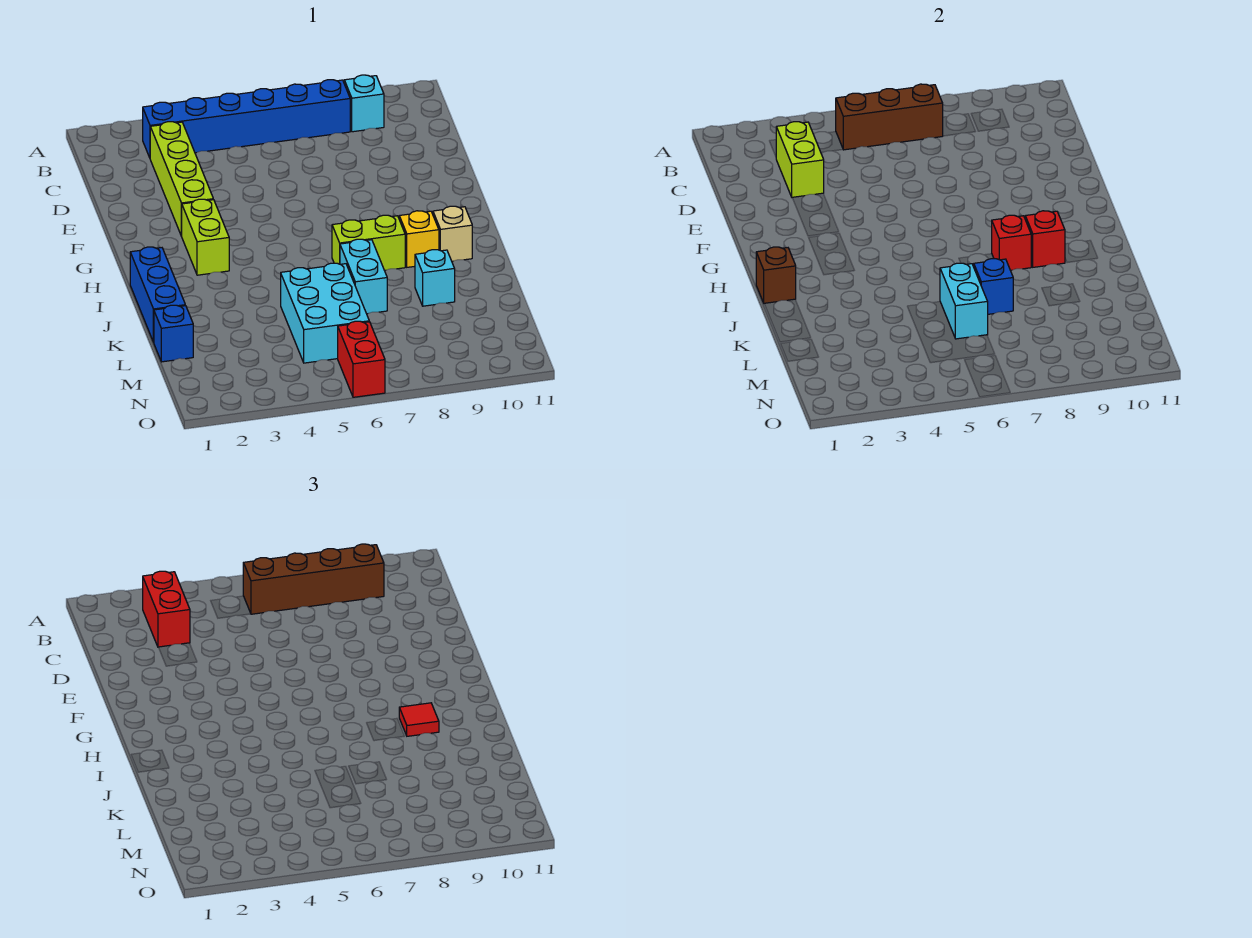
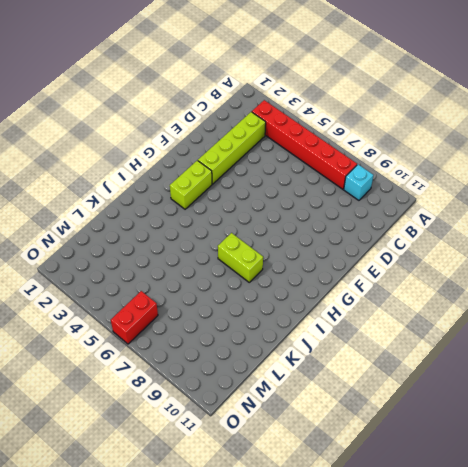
red brick B3:B8 level 1 -> blue brick B3:B8 level 1
none -> blue brick I1:K1 level 1
none -> yellow brick I9 level 1
none -> tan brick I10 level 1

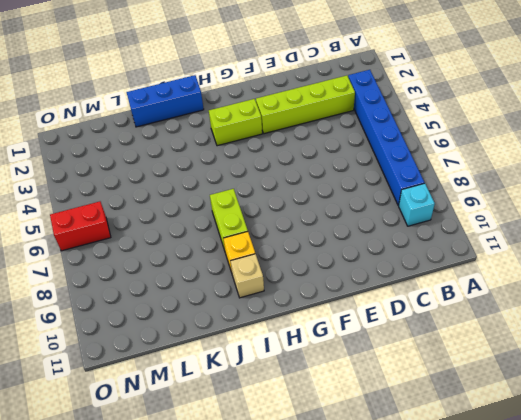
none -> cyan brick J7:K7 level 1
none -> cyan brick K5:M6 level 1
none -> cyan brick K9 level 1

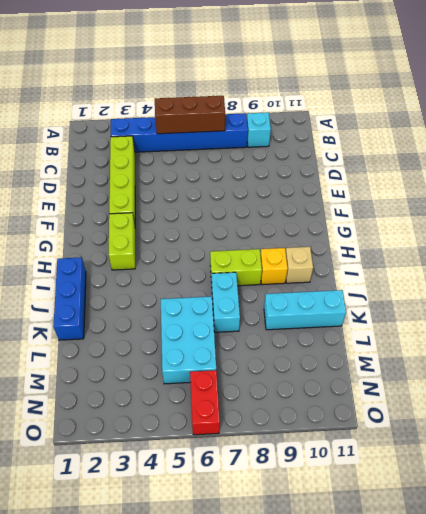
cyan brick K9:K11 level 1 -> cyan brick K9 level 1
none -> blue brick L1 level 1
none -> lime brick C3:D3 level 2
none -> brown brick I1 level 2

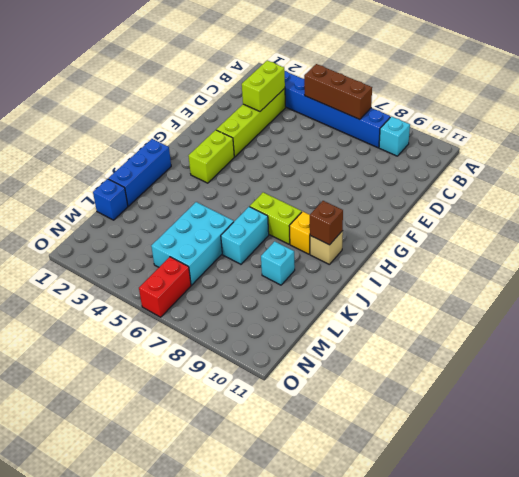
brown brick I10 level 2 -> brown brick I1 level 2
none -> red brick I8 level 2
none -> red brick I9 level 2
none -> cyan brick K6:L6 level 2

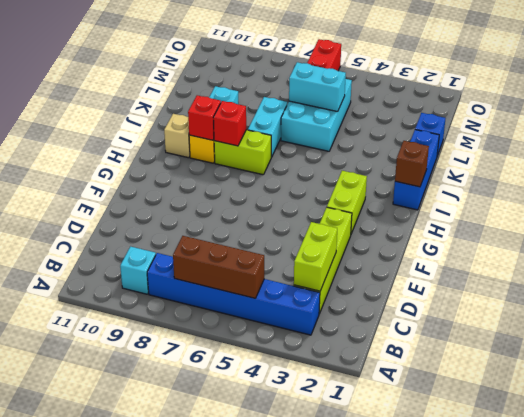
cyan brick L5:L6 level 2 -> cyan brick K6:L6 level 2
none -> blue brick K7 level 2
none -> red brick B3:C3 level 3
none -> brown brick B6:B9 level 3

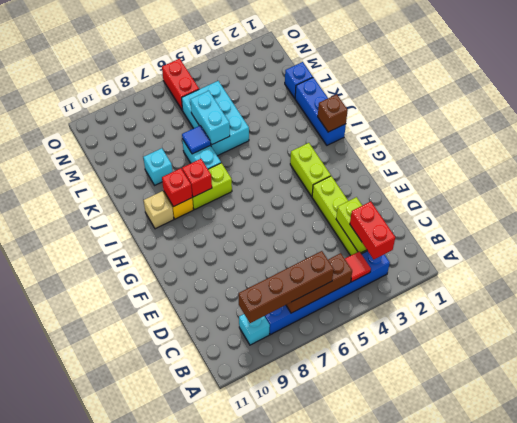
red tile B4 level 2 -> red tile I9 level 3
blue tile K7 level 2 -> blue brick K7 level 2

